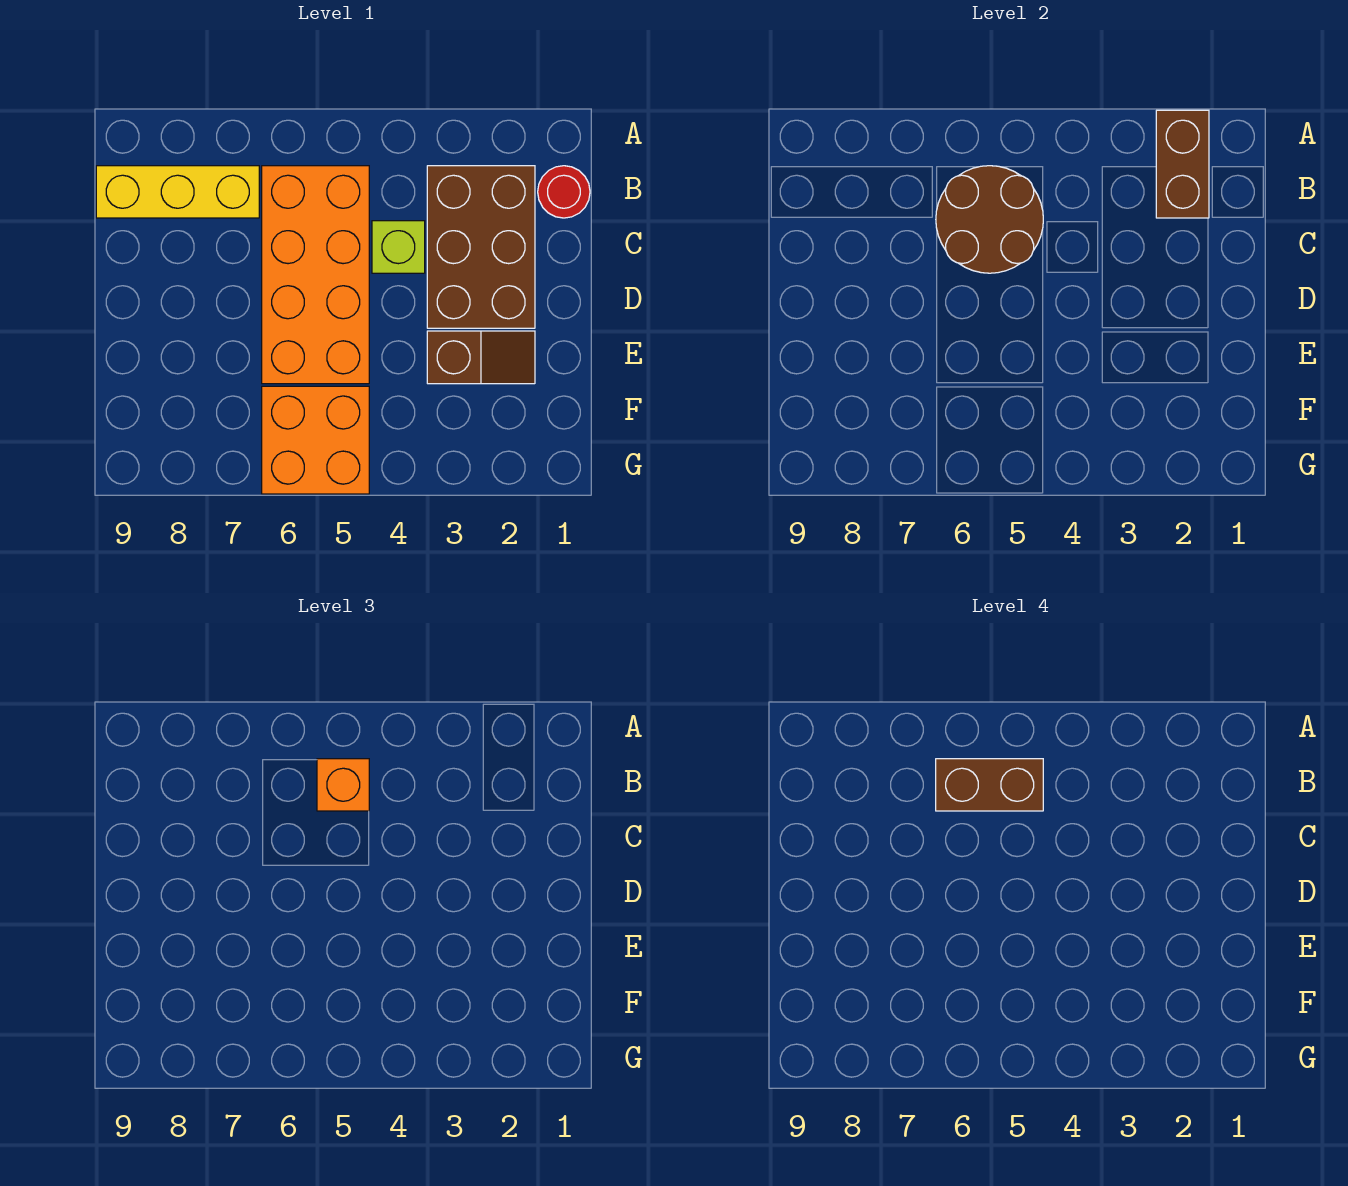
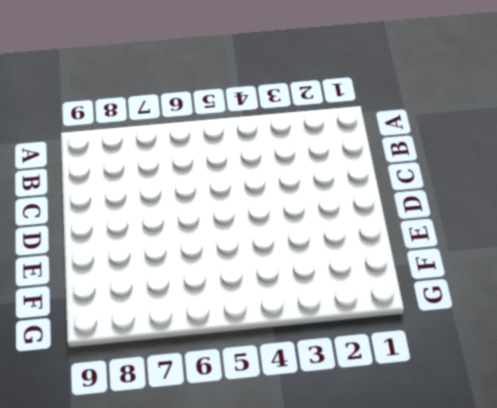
none -> red round brick B1 level 1
none -> brown brick B2:D3 level 1

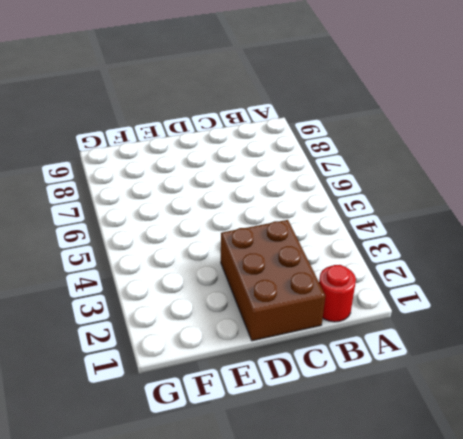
brown brick C1:D3 level 1 -> brown brick B2:D3 level 1
none -> orange brick B5:E6 level 1
none -> yellow brick B7:B9 level 1

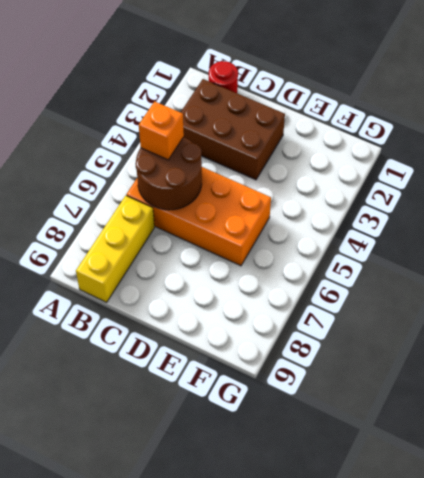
none -> lime brick C4 level 1
none -> brown slope E2:E3 level 1 top 3

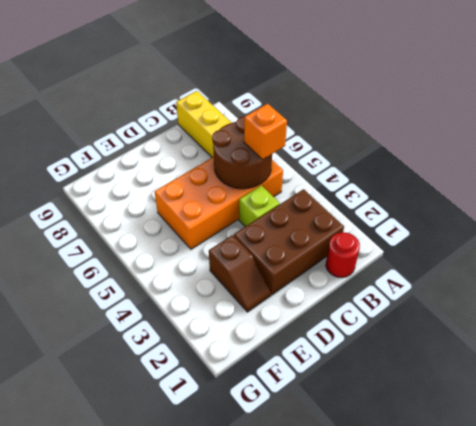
none -> orange brick F5:G6 level 1
none -> brown brick A2:B2 level 2

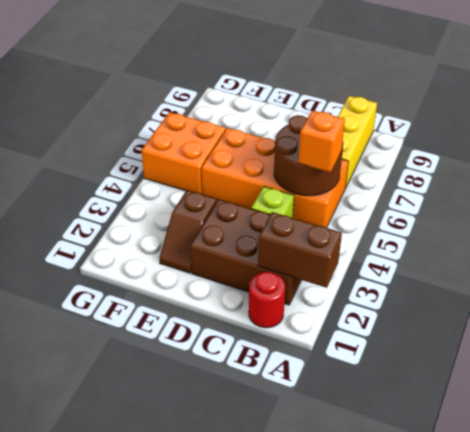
none -> brown brick B5:B6 level 4

